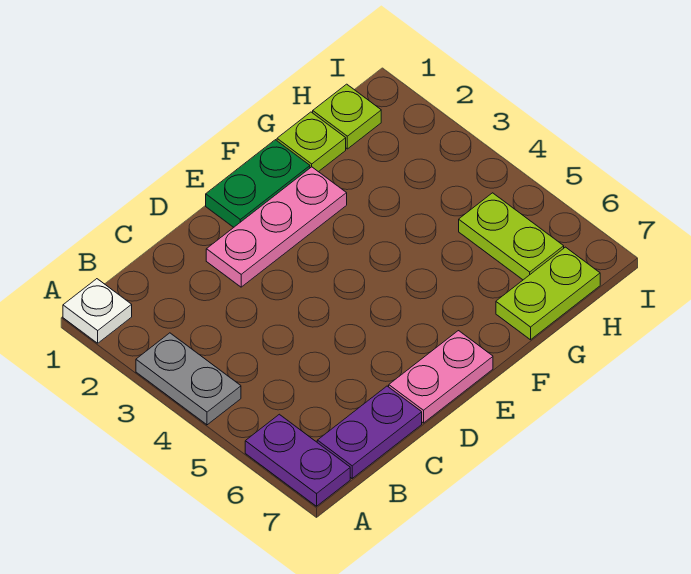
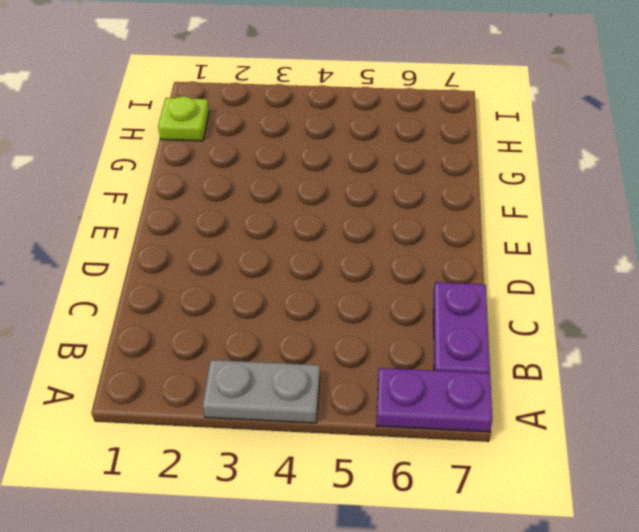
none -> white plate A1 level 1
none -> pink plate D2:F2 level 1

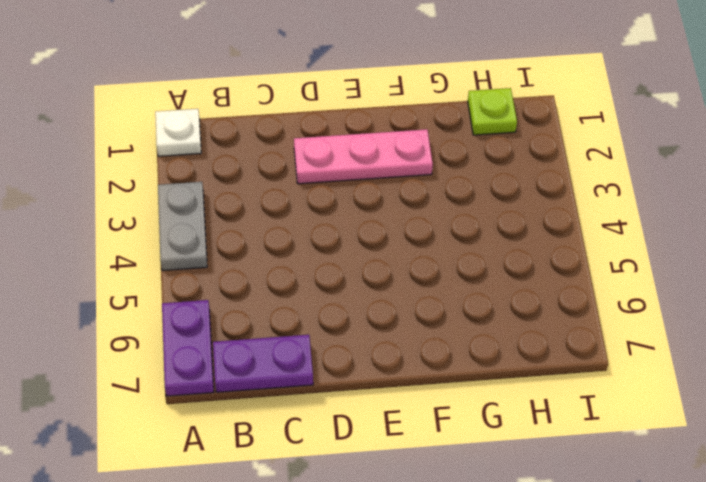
none -> pink plate D7:E7 level 1
none -> green plate E1:F1 level 1

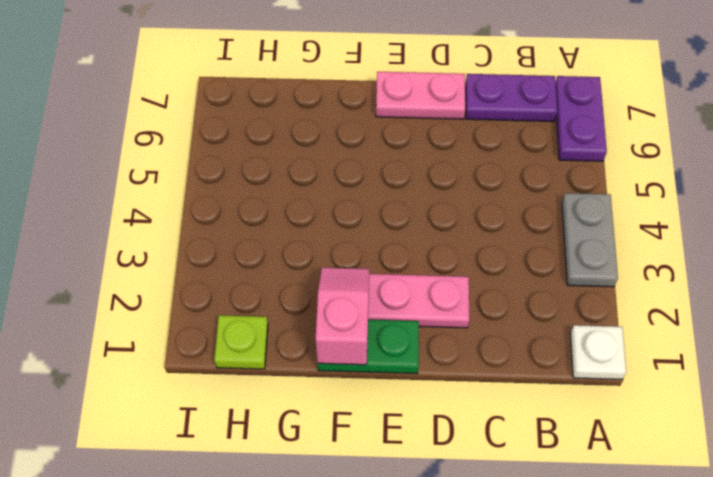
pink slope F1:F2 level 2 top 1 -> none
none -> lime plate G1 level 1
none -> lime plate G7:H7 level 1

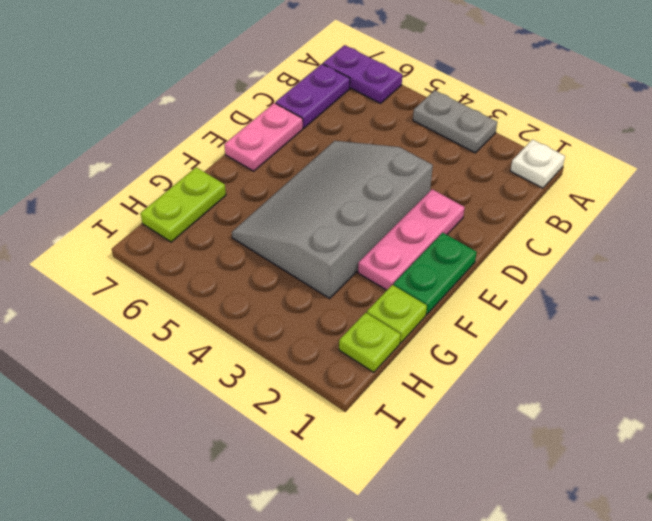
grey slope D3:G5 level 1 top 3 -> none
none -> lime plate H5:H6 level 1

